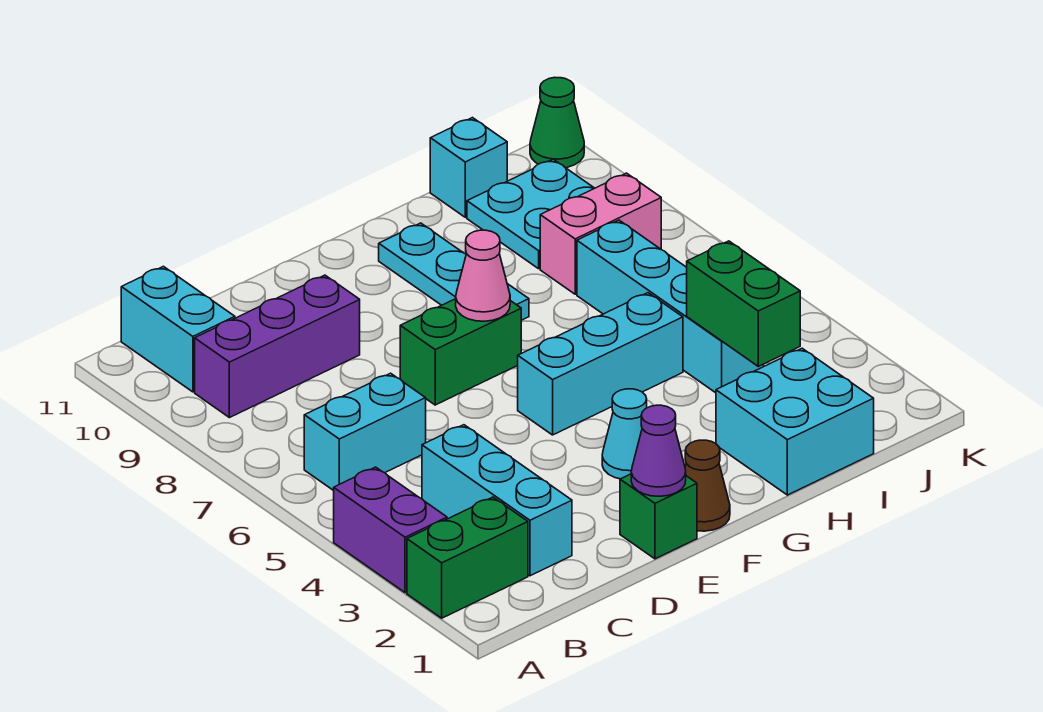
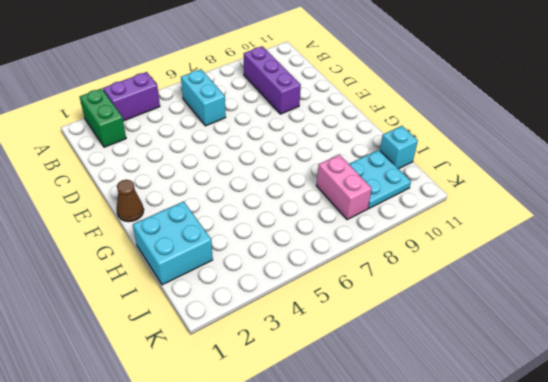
none -> cyan brick B10:B11 level 1
none -> cyan brick C2:C4 level 1
none -> green brick E1 level 1

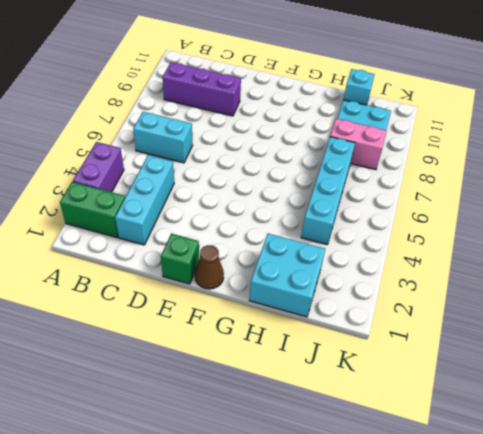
none -> cyan brick B10:B11 level 1
none -> green brick E7:F7 level 1
none -> cyan cone F3 level 1

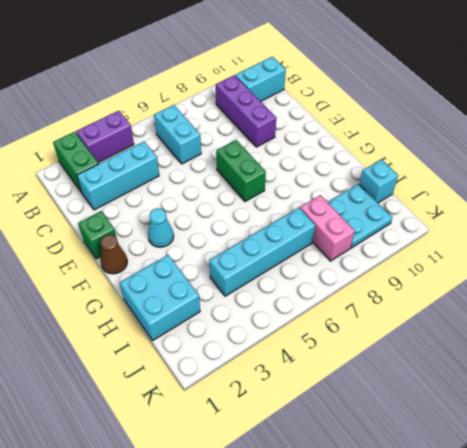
none -> cyan brick F5:H5 level 1
none -> cyan plate G8:G10 level 1
none -> green cone K11 level 1

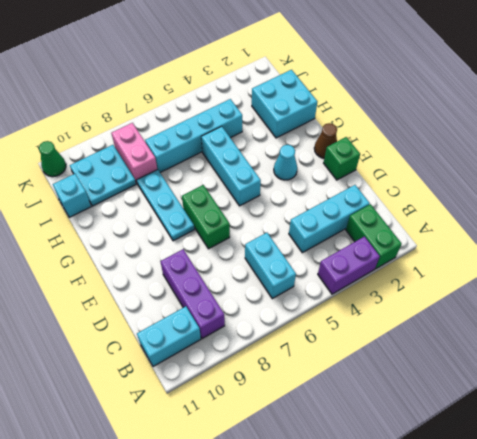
cyan plate F8:H8 level 1 -> cyan plate G8:G10 level 1
none -> purple cone E1 level 2
none -> pink cone F7 level 2
none -> green brick I3:I4 level 2

